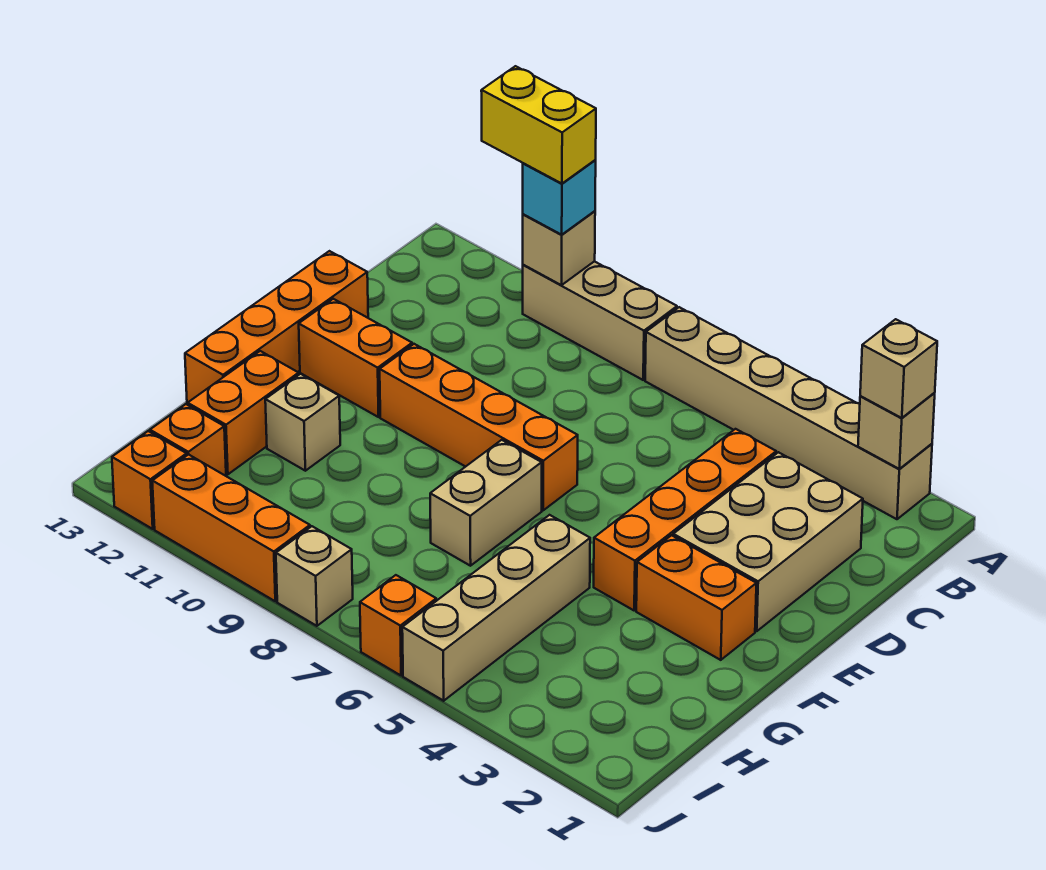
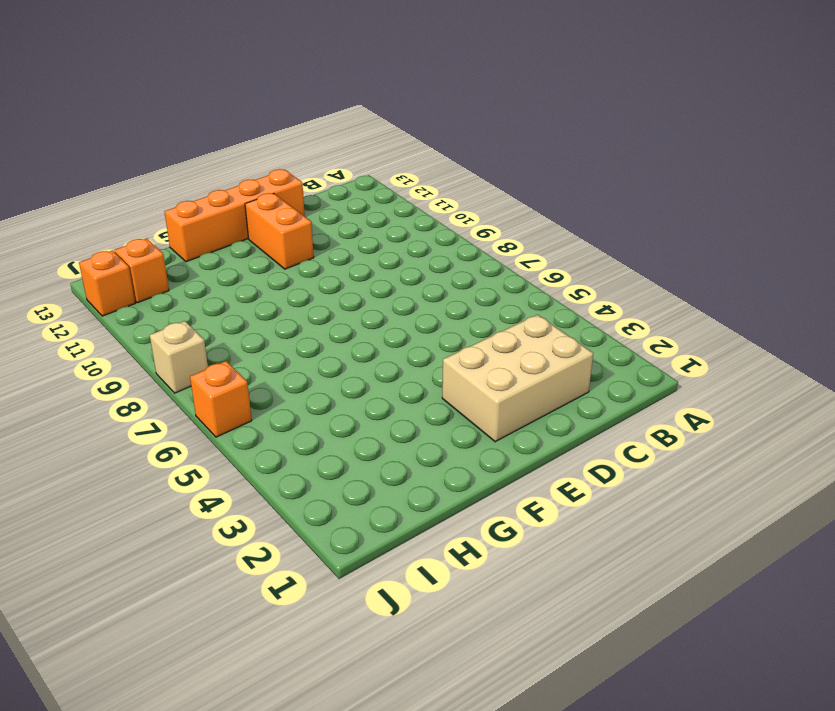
none -> tan brick A2:A7 level 1
none -> tan brick A8:A10 level 1
none -> orange brick C4:F4 level 1

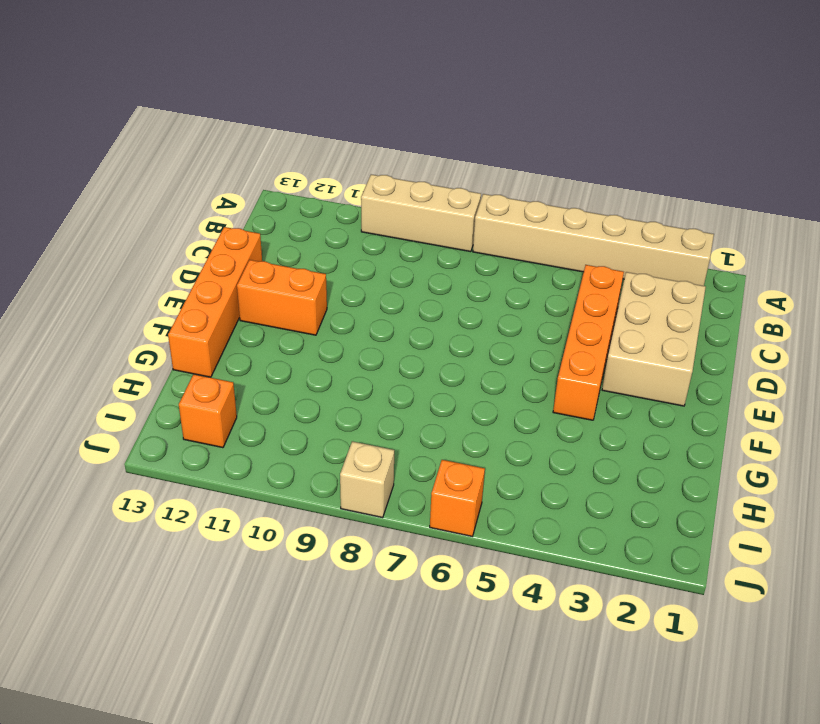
none -> orange brick E7:E10 level 1
none -> orange brick F2:F3 level 1
none -> tan brick F7:G7 level 1

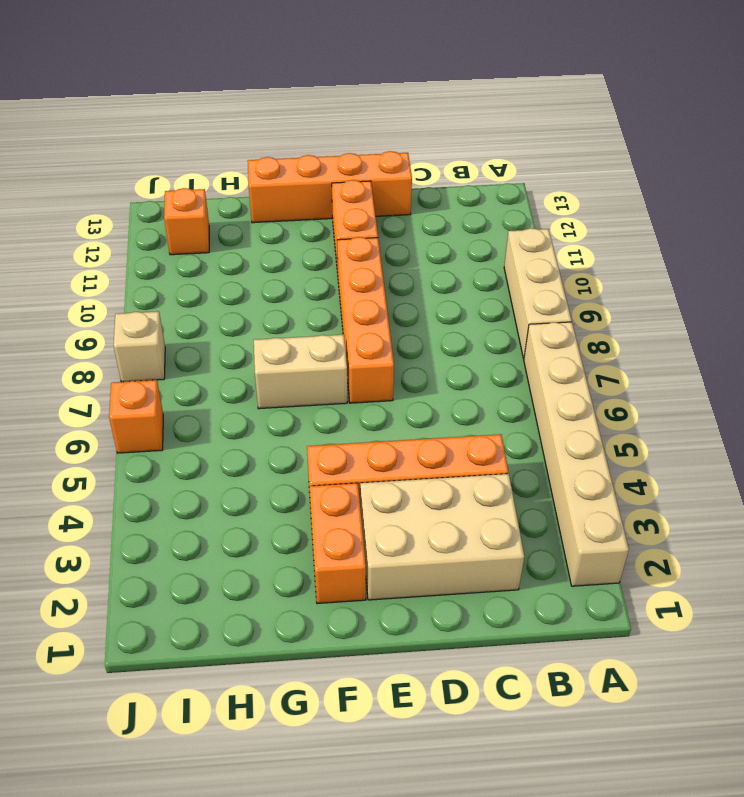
none -> tan brick G5:J5 level 1
none -> tan brick G11 level 1
none -> orange brick G12:H12 level 1

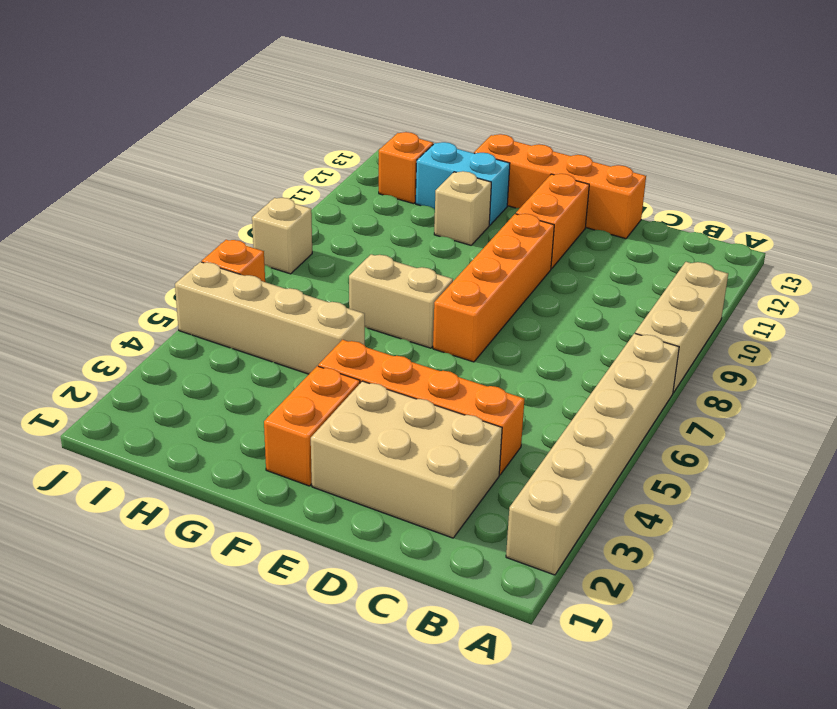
cyan brick G12:H12 level 1 -> orange brick G12:H12 level 1
none -> orange brick J9:J11 level 1
none -> orange brick J12 level 1
none -> tan brick A2 level 2

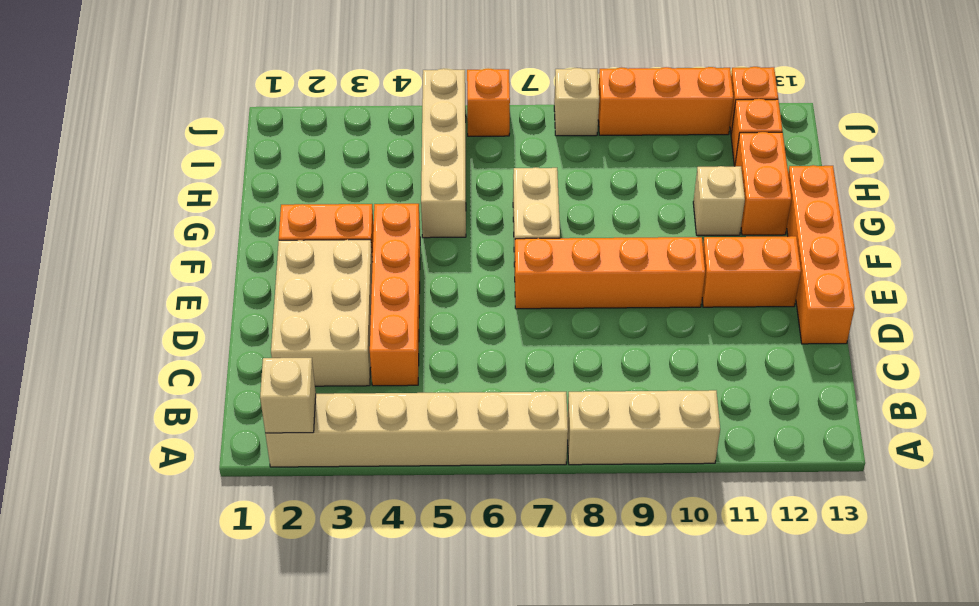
none -> tan brick A10 level 2
none -> tan brick A2 level 3
none -> cyan brick A10 level 3

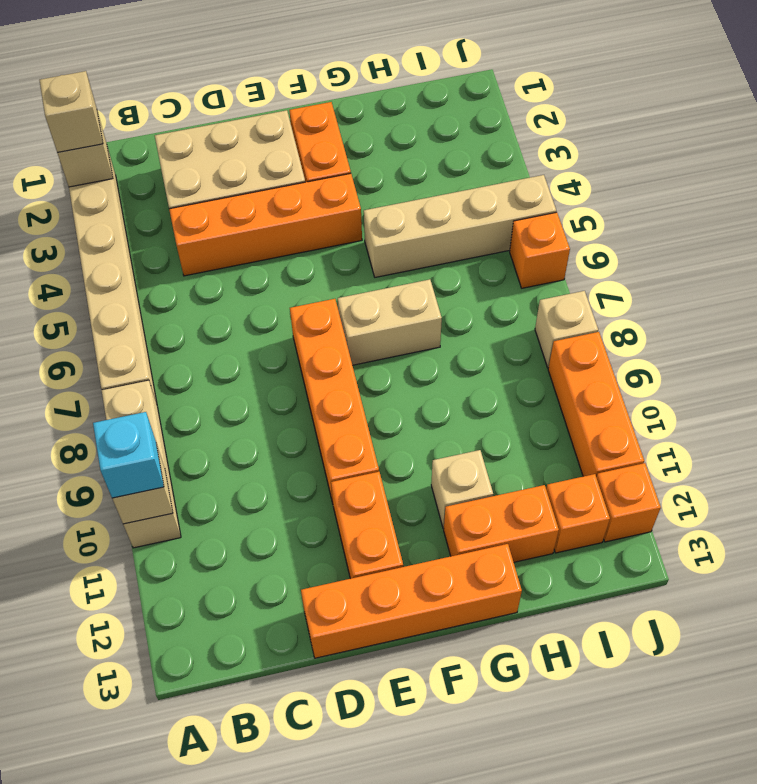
none -> yellow brick A10:A11 level 4

